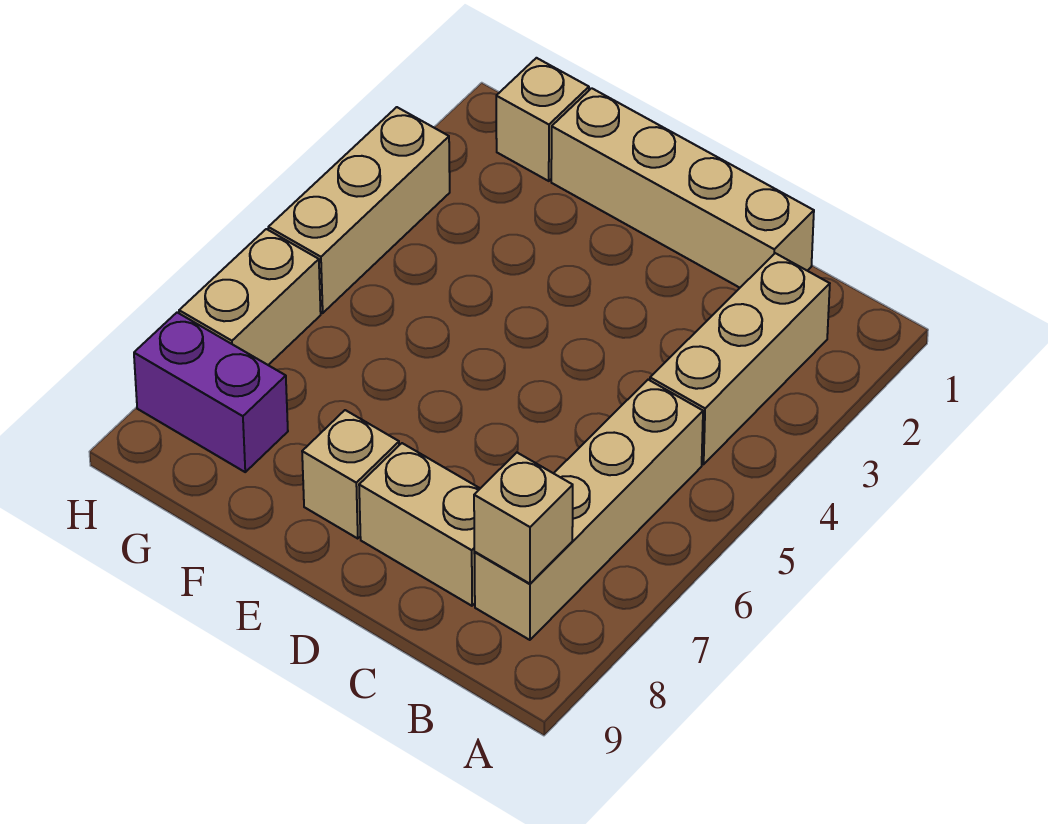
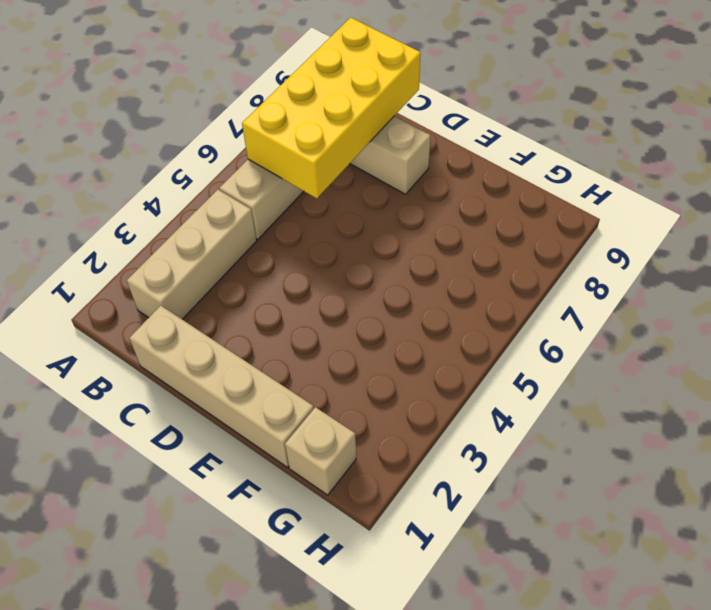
yellow brick B6:C9 level 2 -> tan brick B8 level 2
none -> tan brick E8 level 1
none -> purple brick G8:H8 level 1

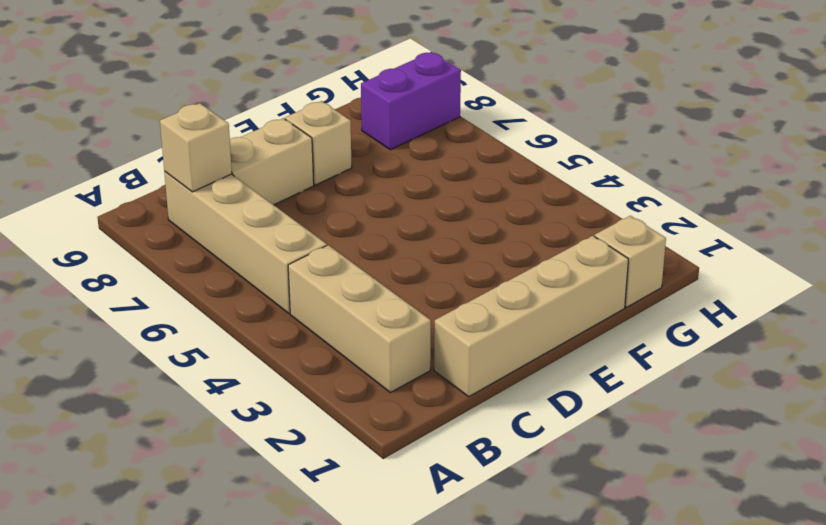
none -> tan brick H3:H5 level 1
none -> tan brick H6:H7 level 1

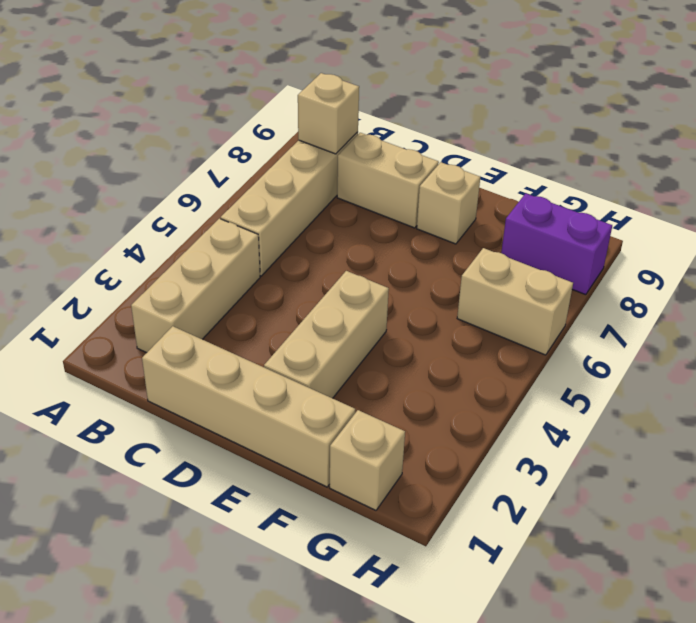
tan brick E2:E4 level 1 -> tan brick H3:H5 level 1
tan brick G6:H6 level 1 -> tan brick H6:H7 level 1

